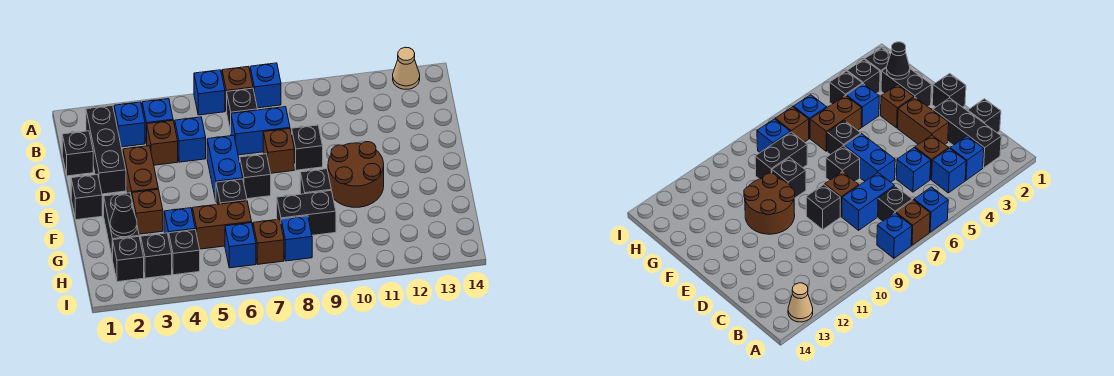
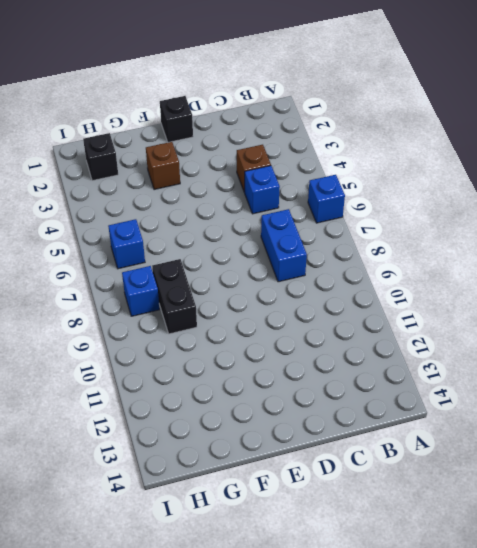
none -> brown brick A7 level 1
none -> blue brick A8 level 1
none -> tan cone A13 level 1
none -> black brick B2:D2 level 1

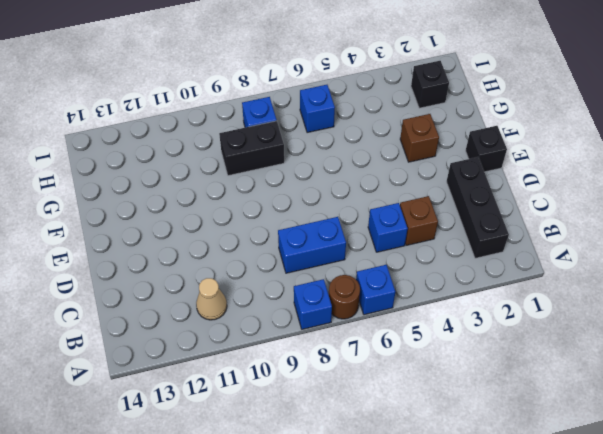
brown round brick A7 level 1 -> brown brick A7 level 1
tan cone B11 level 1 -> tan cone A13 level 1
none -> blue brick B3 level 1
none -> blue brick B4 level 1
none -> black brick B7 level 1
none -> black brick C1 level 1

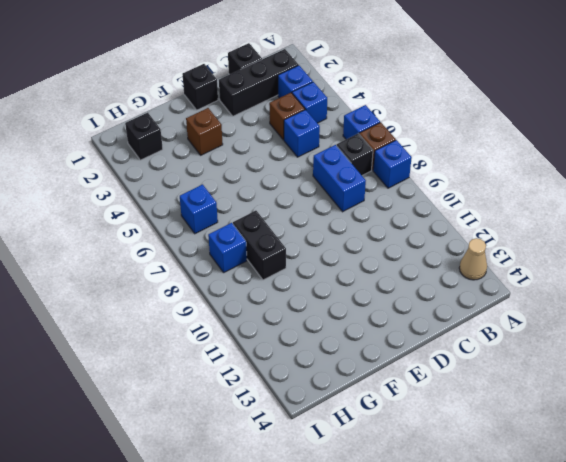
none -> brown brick D3:E3 level 1
none -> blue brick D6:E6 level 1
none -> brown brick D8 level 1
none -> black brick D9 level 1

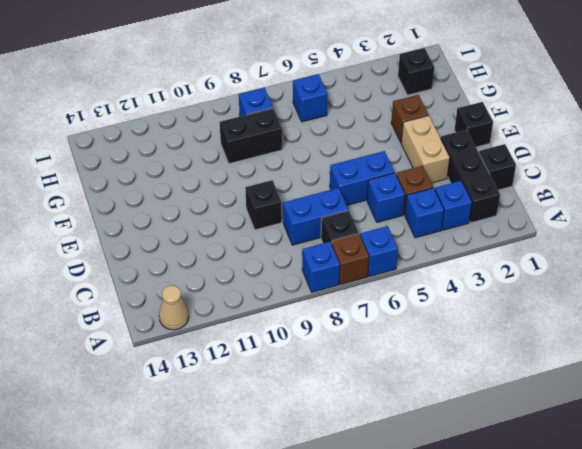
tan brick D3:E3 level 1 -> brown brick D3:E3 level 1
blue brick D5:D6 level 1 -> blue brick D6:E6 level 1
none -> brown brick D8 level 1
none -> black brick E7 level 1
none -> brown round brick E10:F11 level 1
none -> black brick F2:G2 level 1

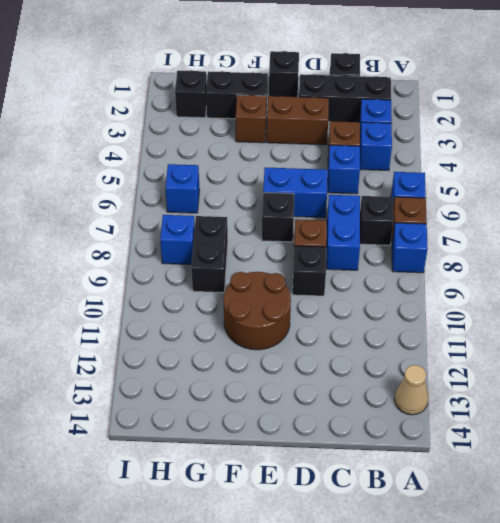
none -> black brick F6 level 1
none -> black brick F9 level 1
none -> blue brick G4 level 1
none -> brown brick G5:G6 level 1

